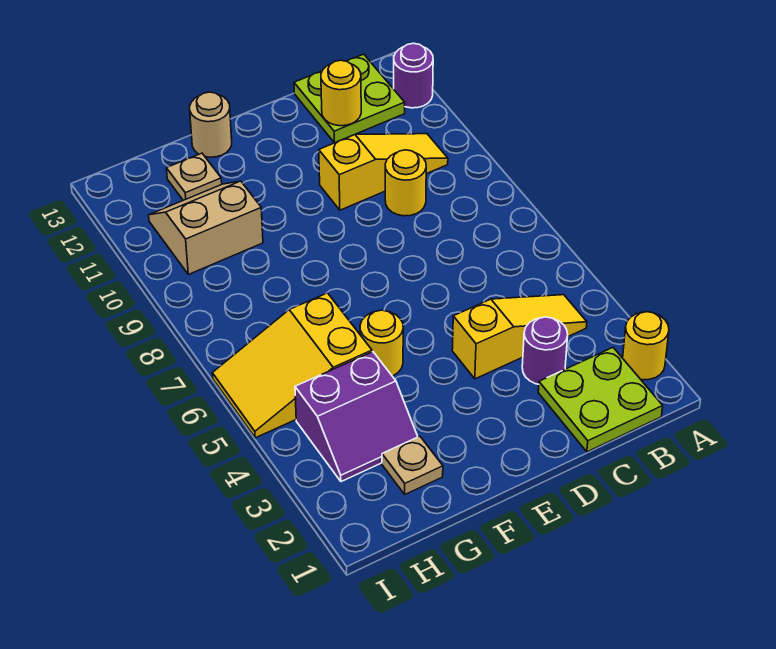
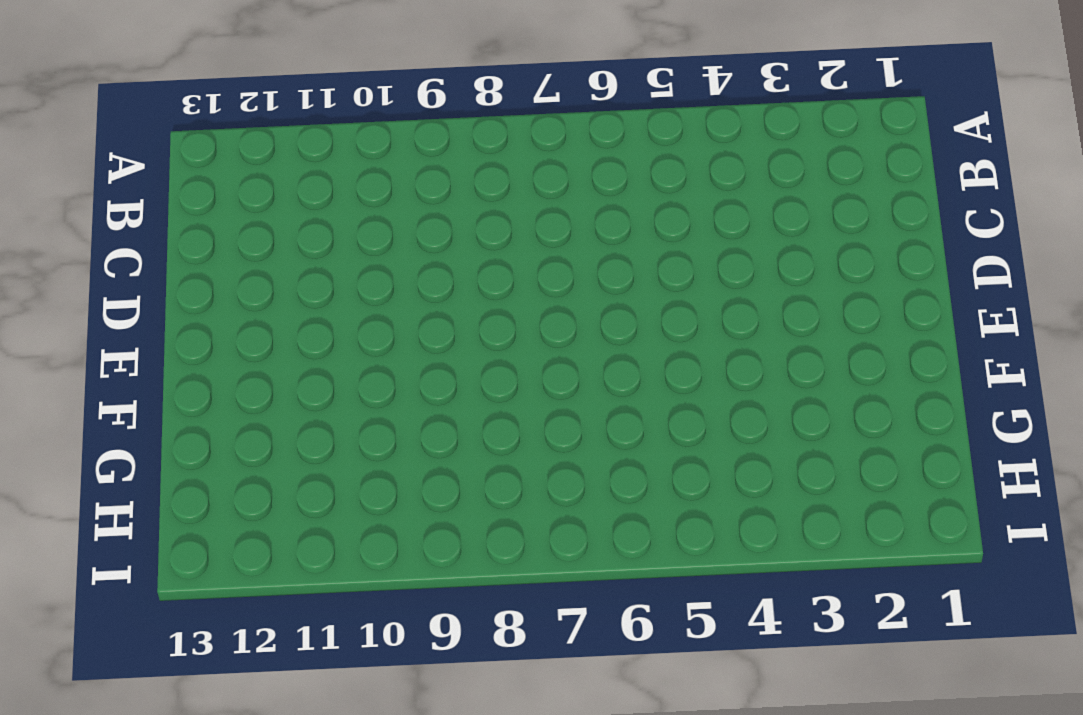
none -> yellow round brick A2 level 1
none -> purple round brick A12 level 1
none -> lime plate B1:C2 level 1

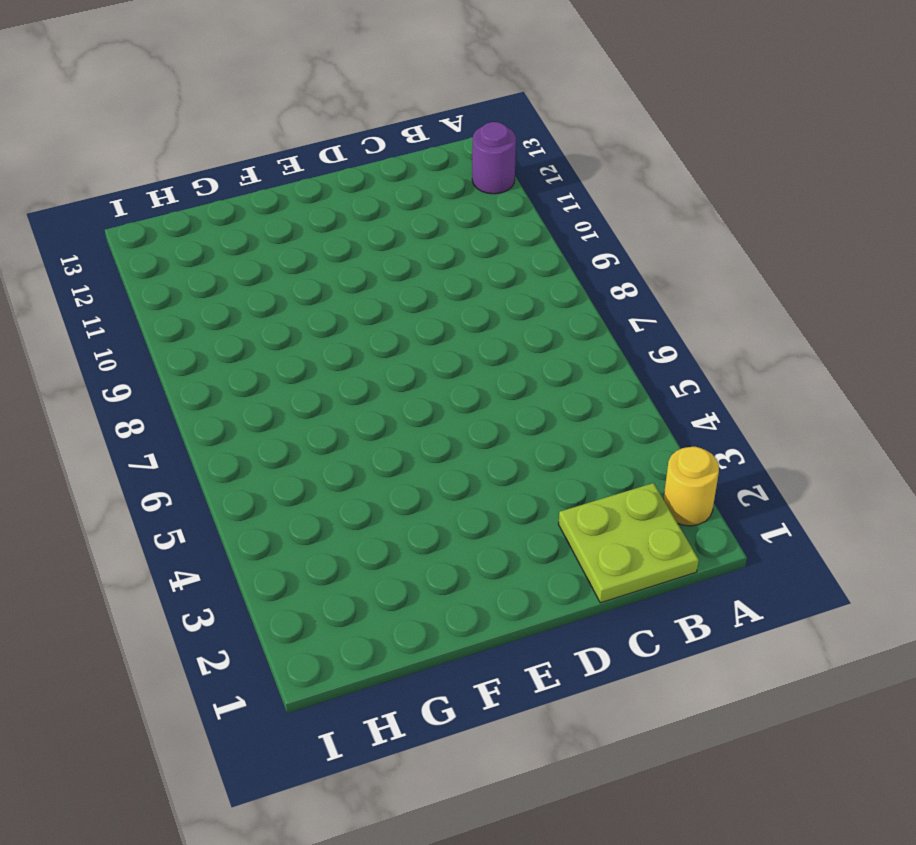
none -> yellow slope B4:D4 level 1 top D
none -> yellow slope B10:D10 level 1 top D
none -> lime plate B12:C13 level 1

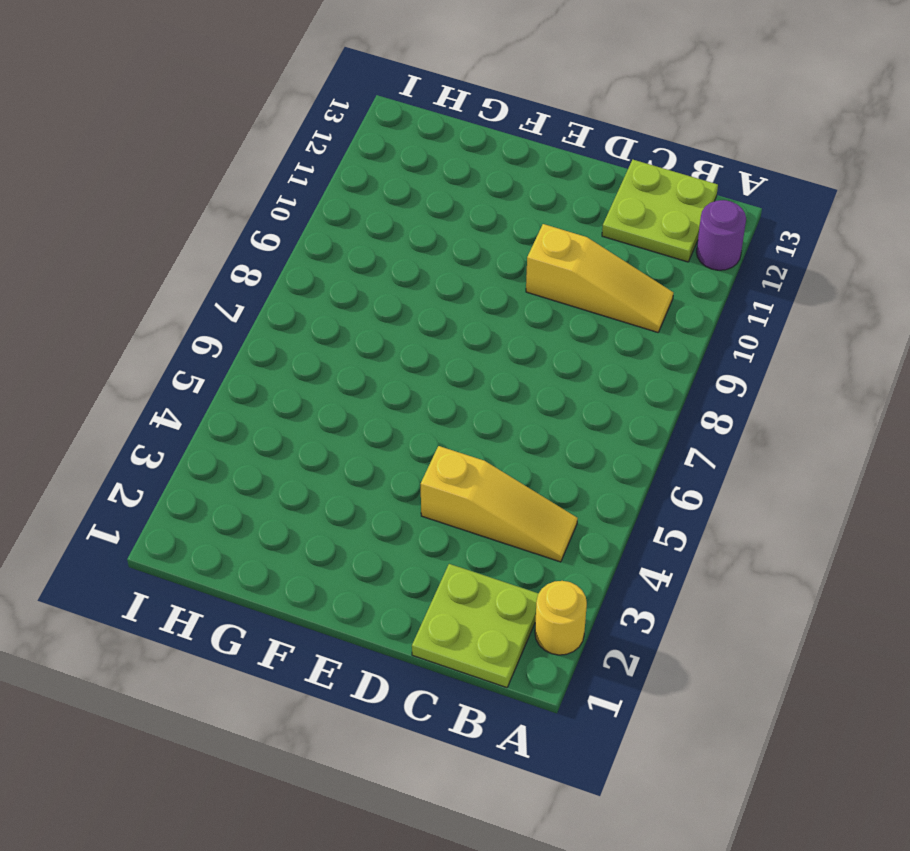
none -> purple round brick C3 level 1
none -> yellow round brick C9 level 1
none -> yellow round brick F5 level 1

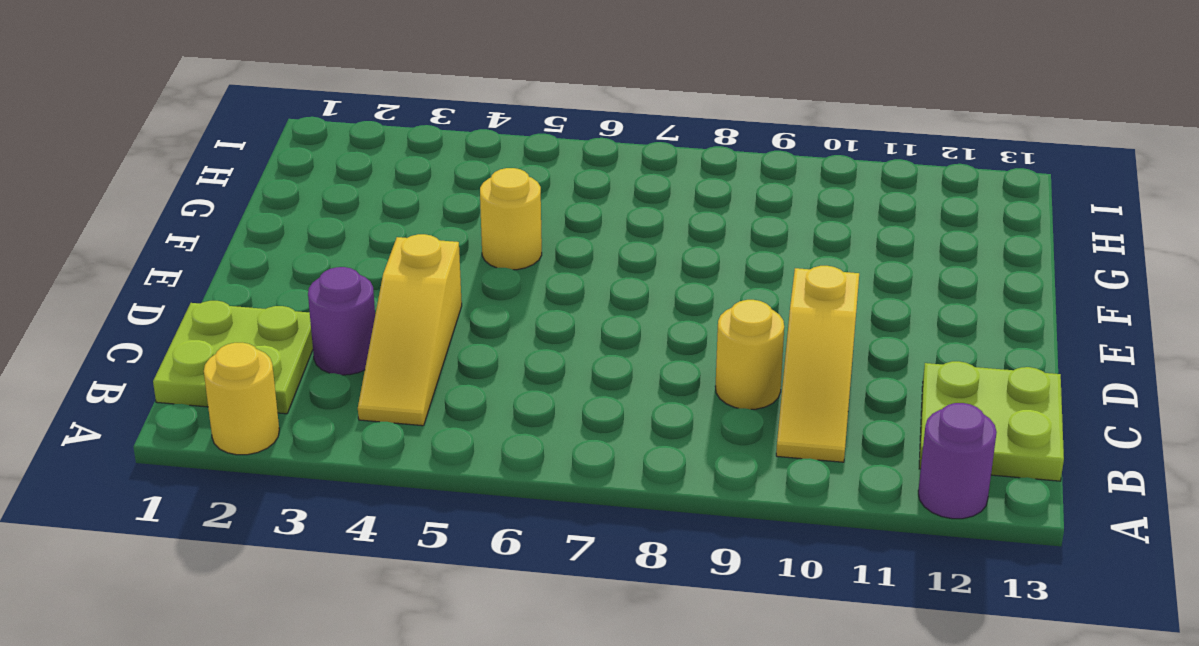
none -> tan round brick F13 level 1
none -> tan plate G2 level 1
none -> purple slope G3:H4 level 1 top 4

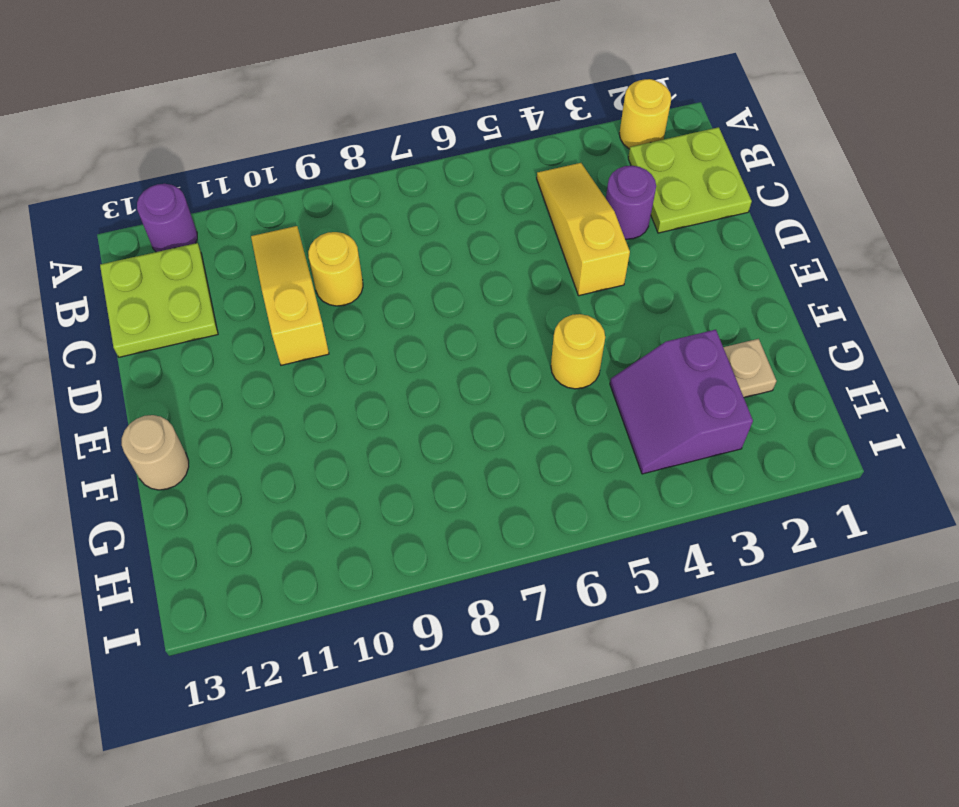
purple slope G3:H4 level 1 top 3 -> purple slope G3:H4 level 1 top 4
none -> yellow slope G5:I6 level 1 top G
none -> tan slope G10:H11 level 1 top 10
none -> tan plate G12 level 1

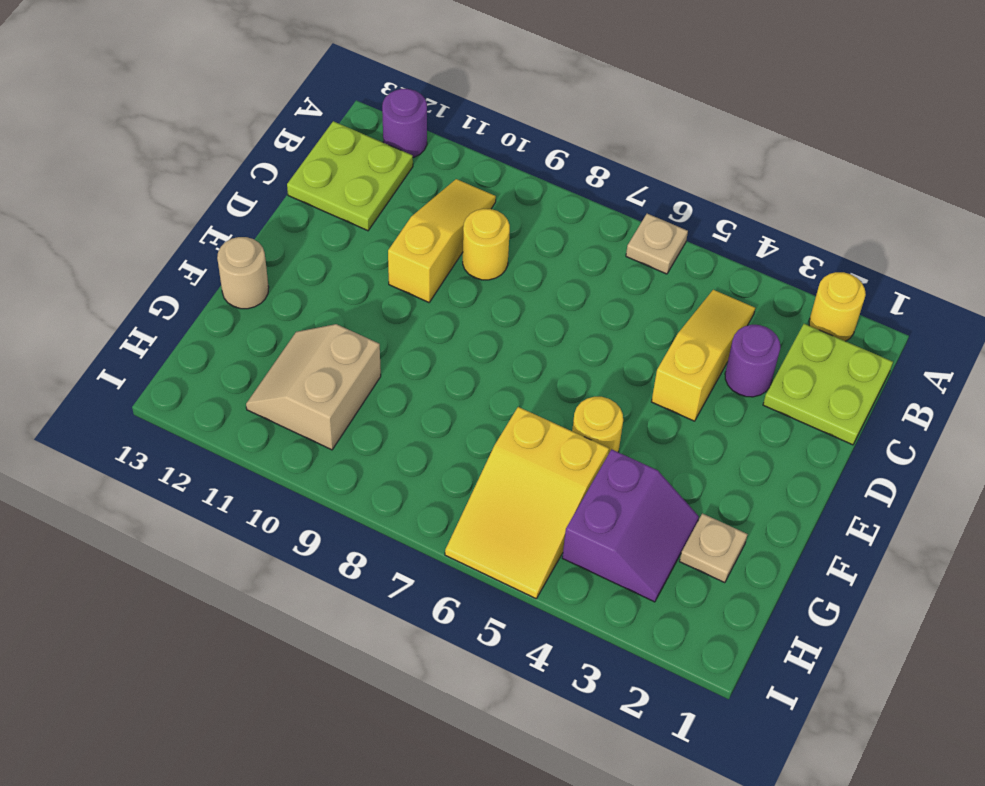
tan plate A6 level 1 -> tan plate G12 level 1
none -> yellow round brick C12 level 2

